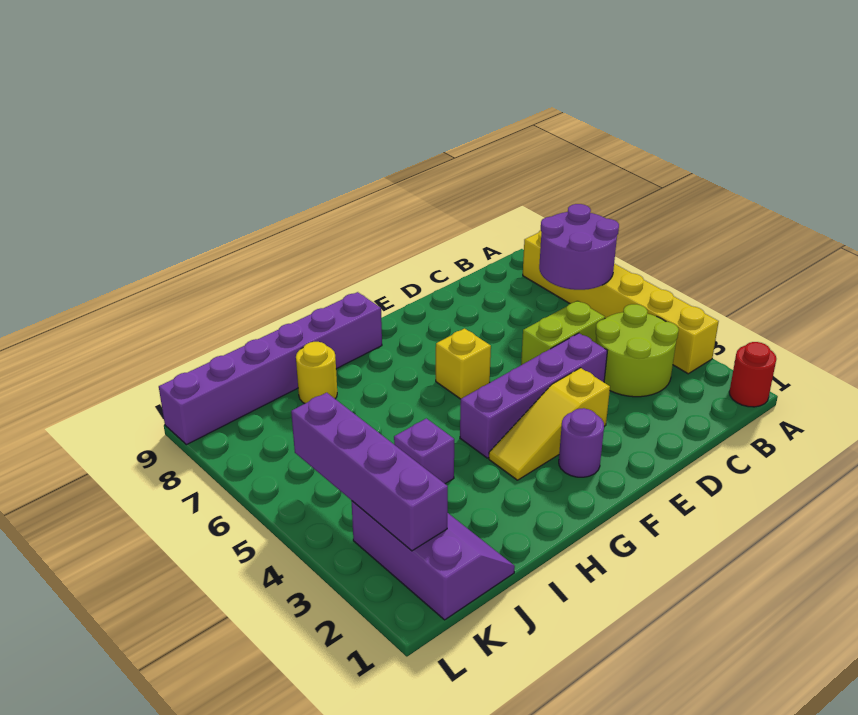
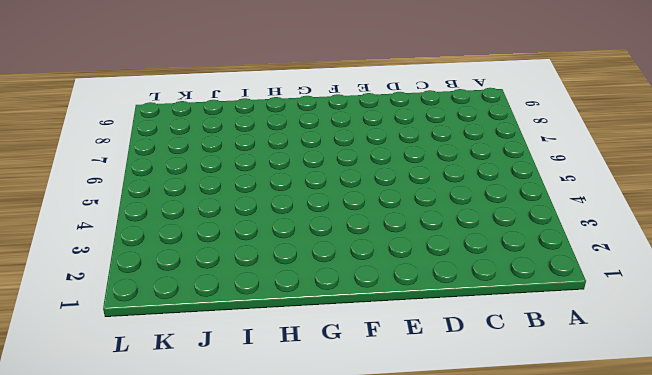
none -> red round brick A1 level 1
none -> yellow brick A3:A8 level 1
none -> lime round brick B3:C4 level 1

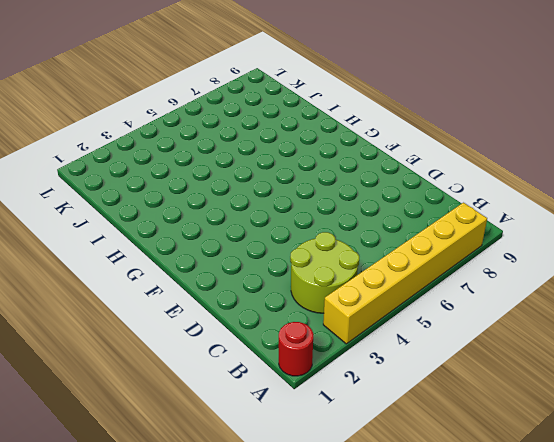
none -> lime brick C5:D5 level 1
none -> purple brick D4:G4 level 1
none -> yellow slope E3:G3 level 1 top E

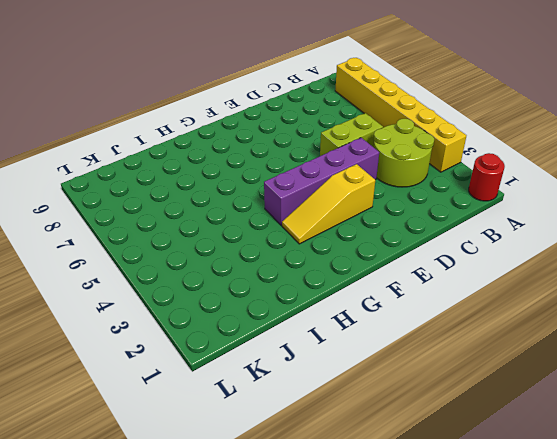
none -> purple round brick F2 level 1
none -> yellow brick F6 level 1
none -> purple brick G9:L9 level 1

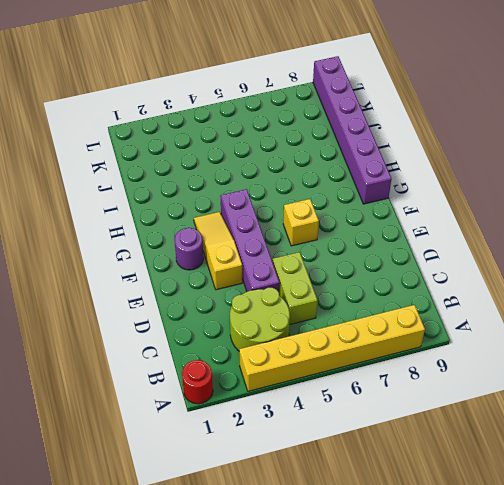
none -> purple brick I4 level 1
none -> yellow round brick I8 level 1
none -> purple slope J1:K3 level 1 top K

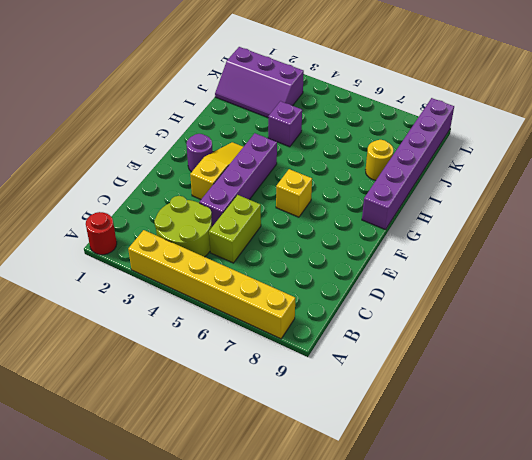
none -> purple round brick A6:B7 level 2
none -> purple brick K2:K5 level 2

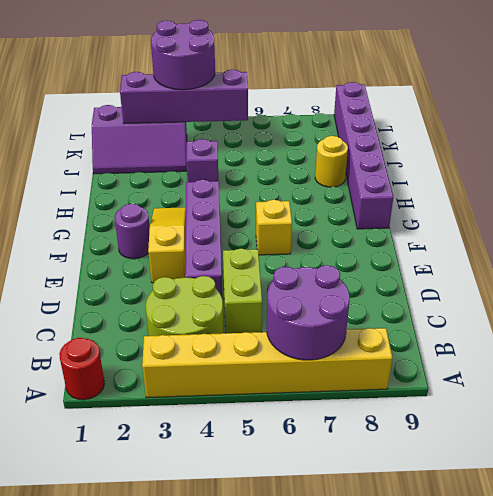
purple round brick K3:L4 level 3 -> none

